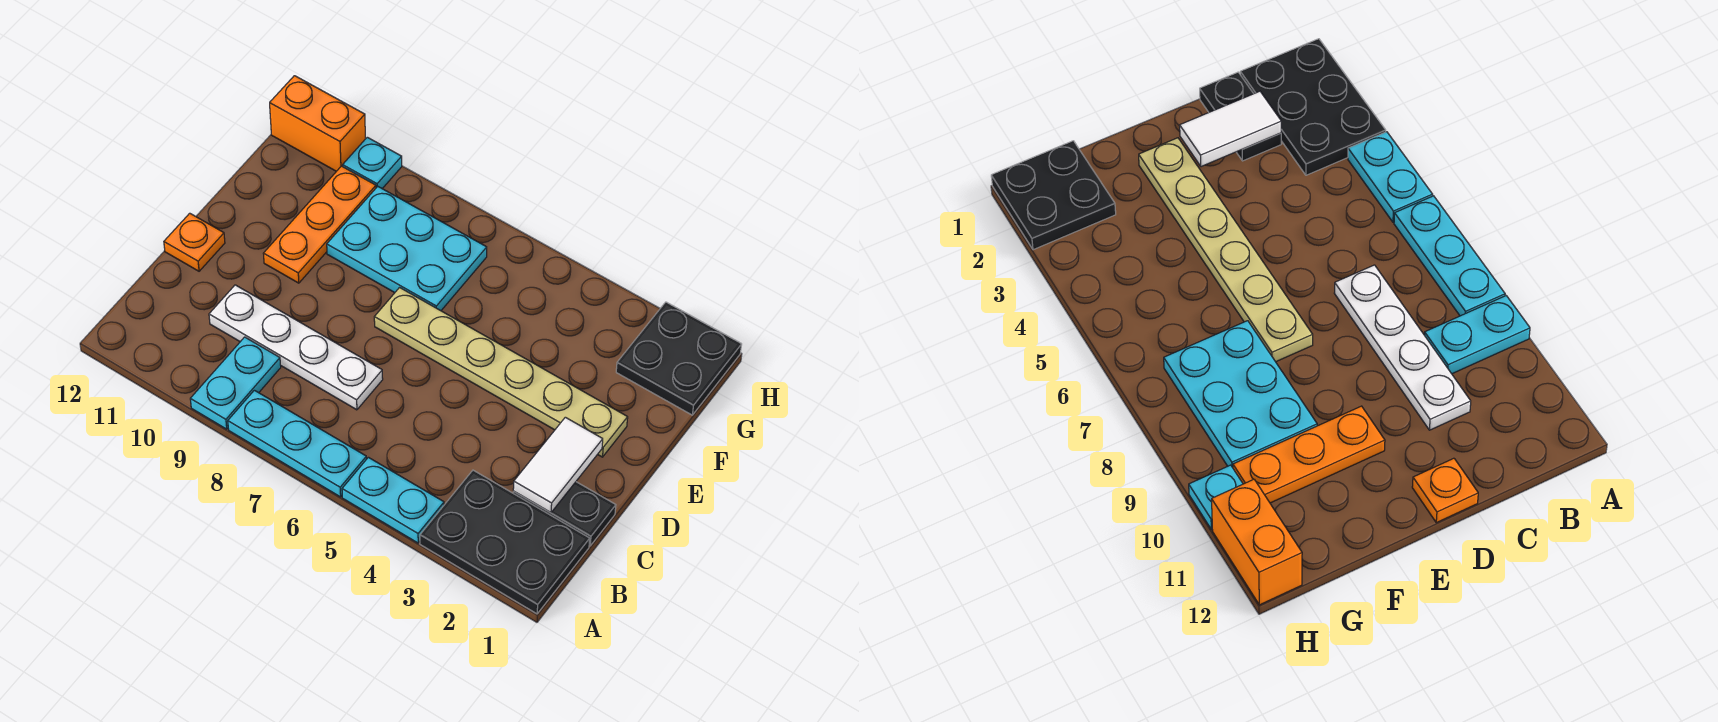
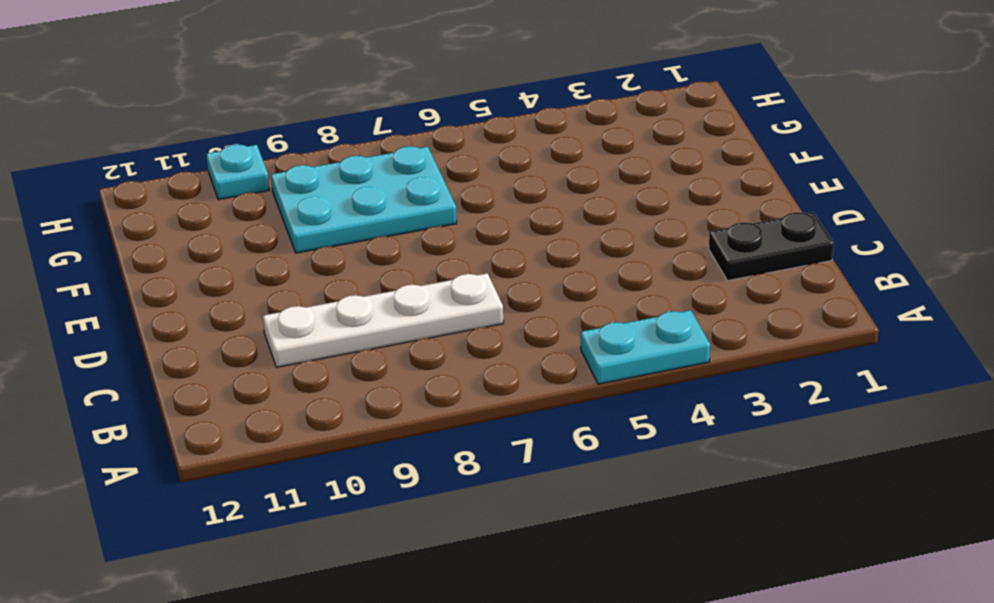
none -> black plate A1:B3 level 1
none -> cyan plate A6:A8 level 1
none -> cyan plate A9:B9 level 1

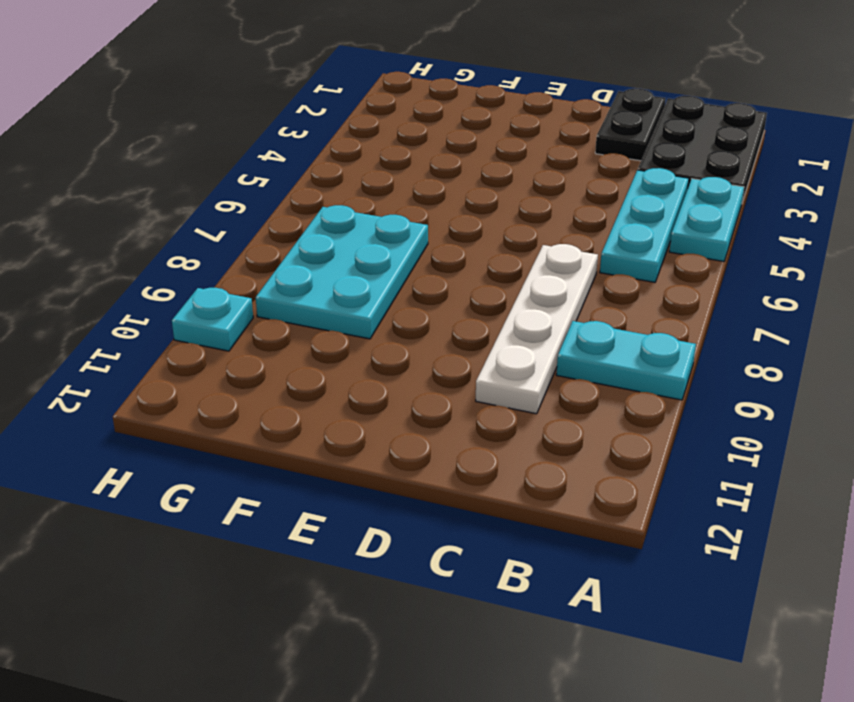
cyan plate B4:B6 level 1 -> cyan plate A6:A8 level 1
none -> orange plate D12 level 1
none -> tan plate E2:E7 level 1
none -> orange plate E10:G10 level 1

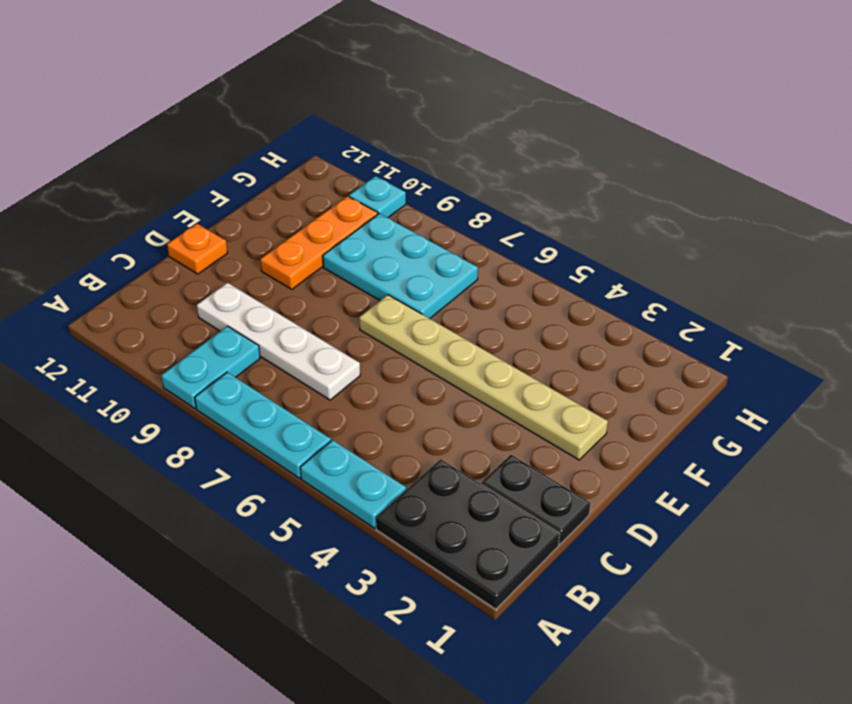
none -> black plate G1:H2 level 1
none -> orange brick H11:H12 level 1
none -> white tile C2:D2 level 2

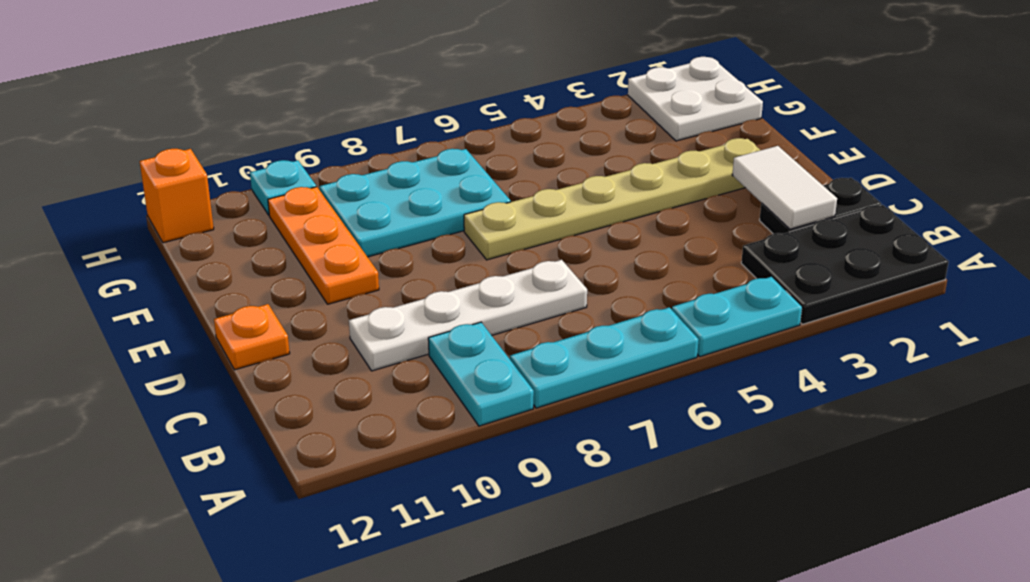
white plate G1:H2 level 1 -> black plate G1:H2 level 1
orange brick H12 level 1 -> orange brick H11:H12 level 1

